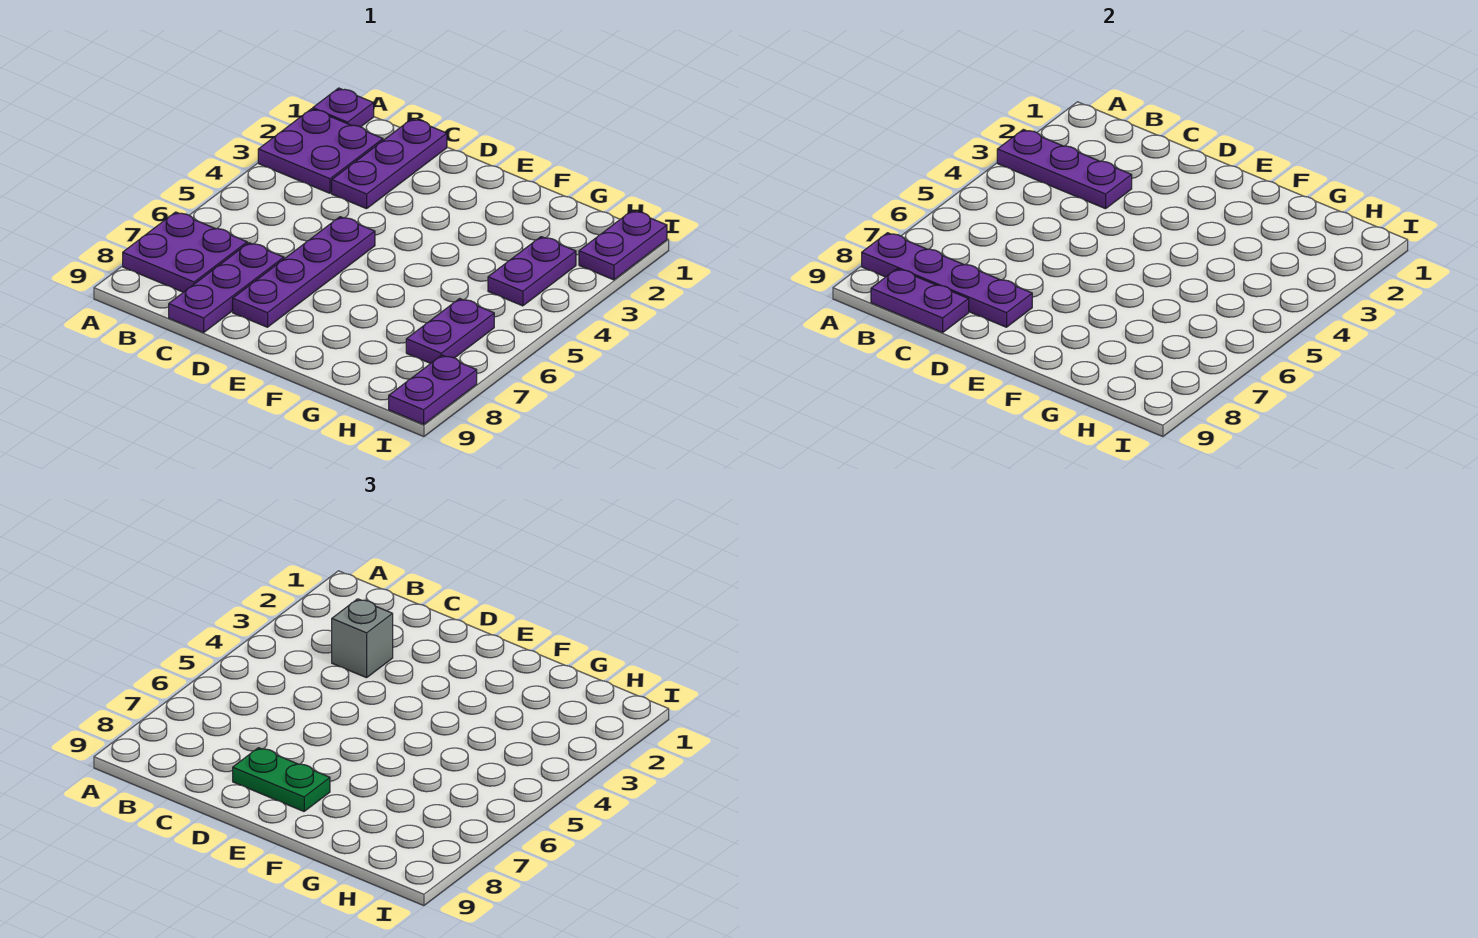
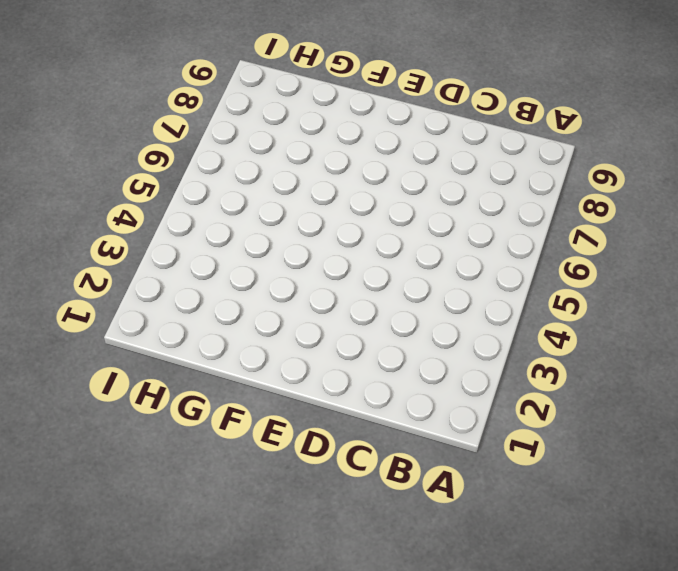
none -> purple plate A1 level 1
none -> purple plate A2:B3 level 1
none -> purple plate A7:B8 level 1

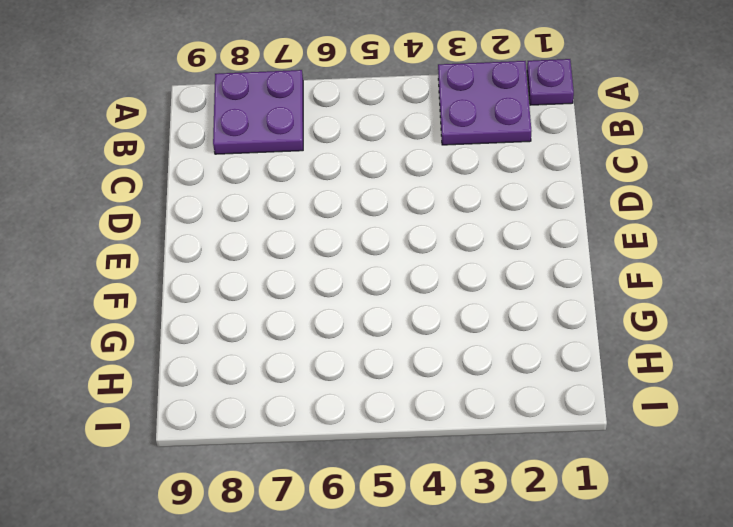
none -> purple plate C1:C3 level 1
none -> purple plate C7:C9 level 1
none -> purple plate D5:D8 level 1

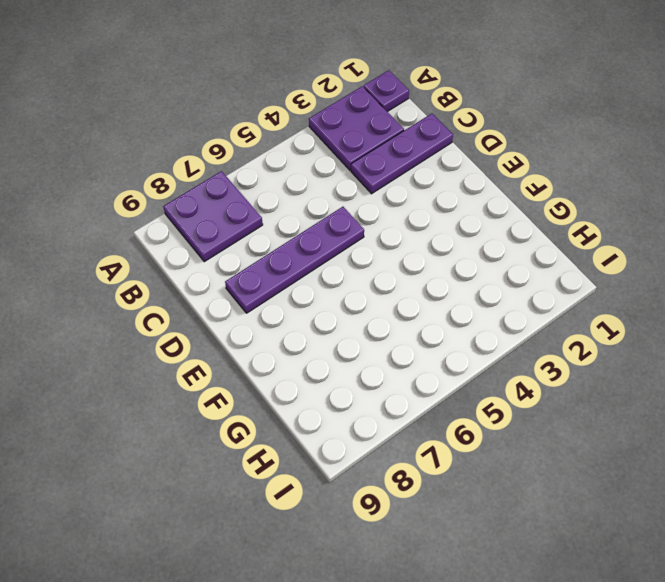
none -> purple plate C7:C9 level 1
none -> purple plate H3:H4 level 1
none -> purple plate H6:H7 level 1

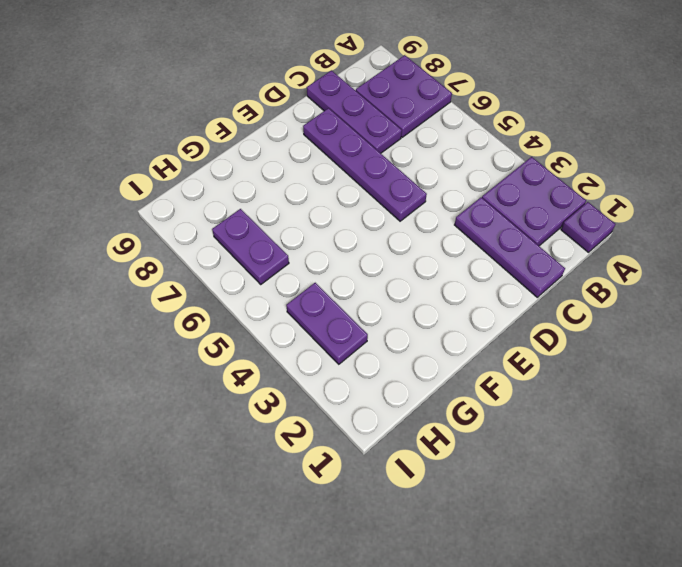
none -> purple plate I1:I2 level 1
none -> purple plate I8:I9 level 1
none -> purple plate A3:C3 level 2

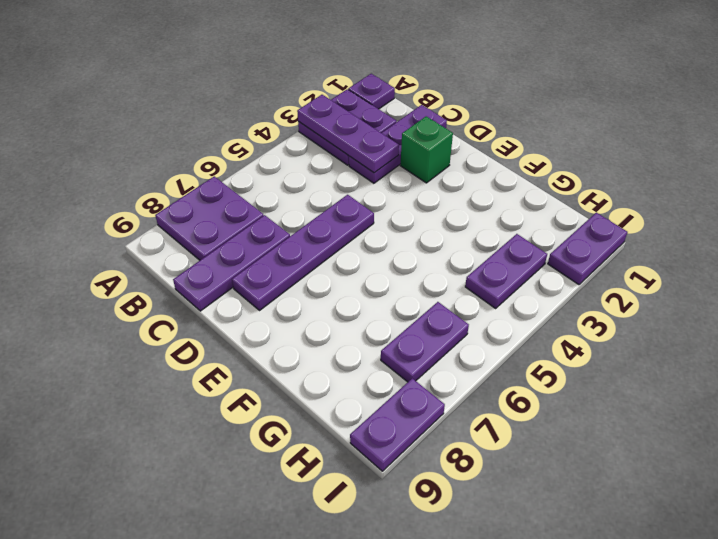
green brick D2 level 1 -> none
none -> purple plate A8:D8 level 2
none -> purple plate B9:C9 level 2
none -> grey brick C3 level 3

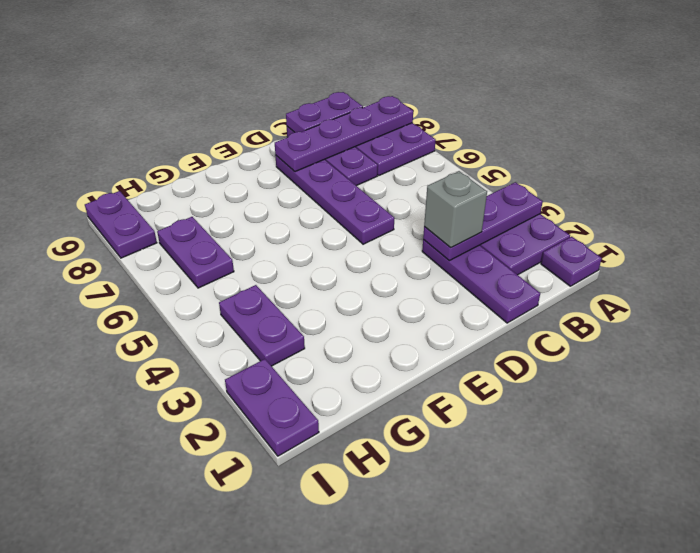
none -> green plate D8:E8 level 3

